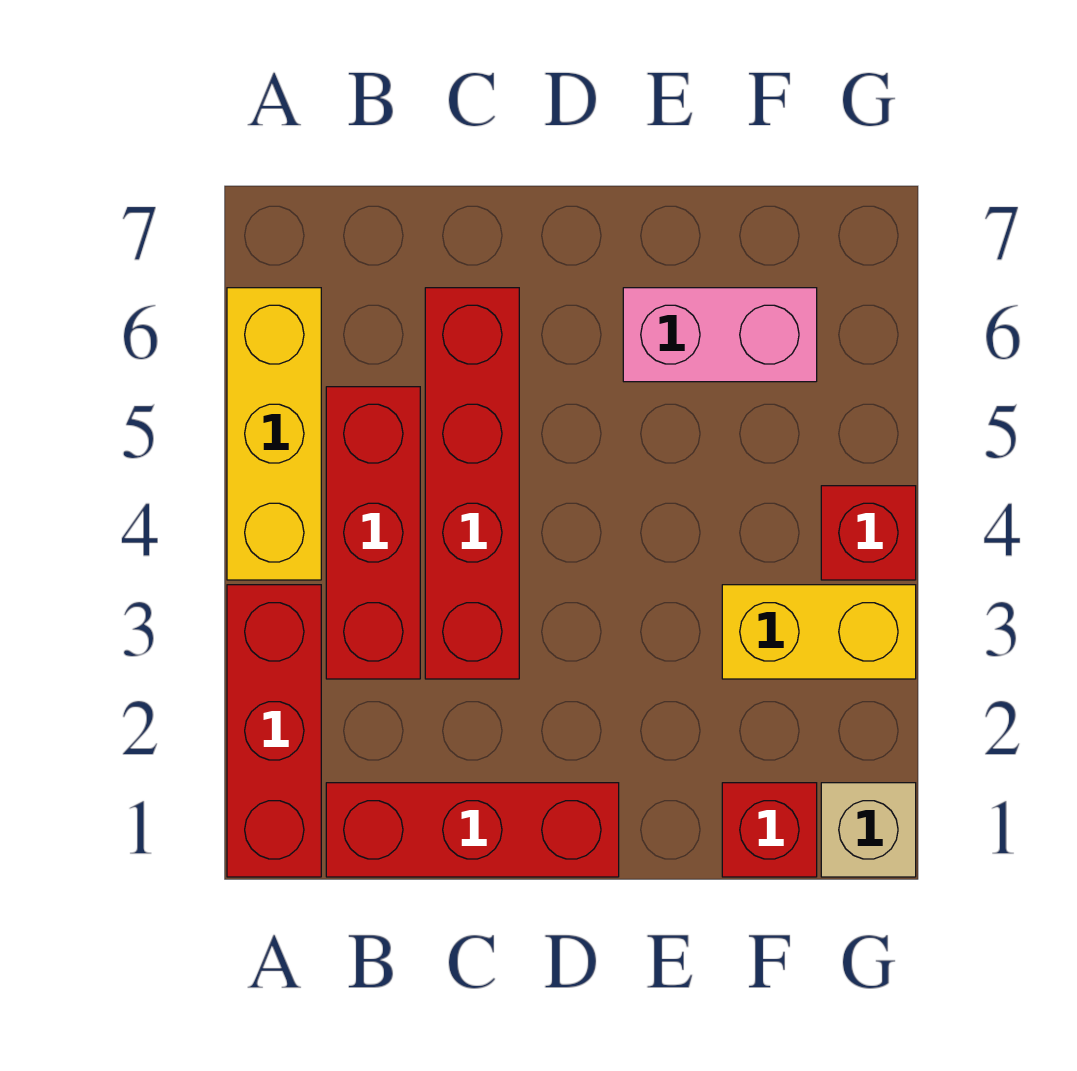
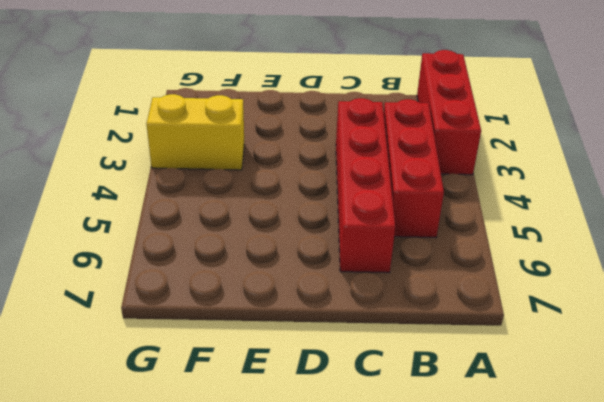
none -> yellow brick A4:A6 level 1
none -> red brick B1:D1 level 1

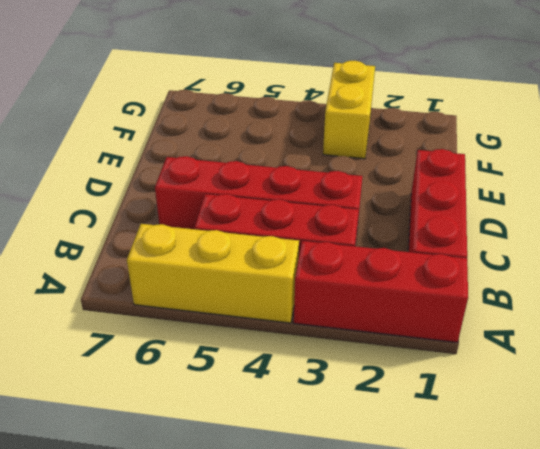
none -> pink brick E6:F6 level 1
none -> red brick F1 level 1

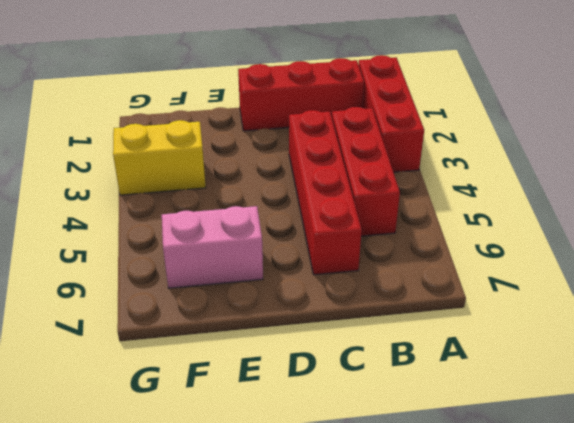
none -> yellow brick A4:A6 level 1
none -> red brick F1 level 1

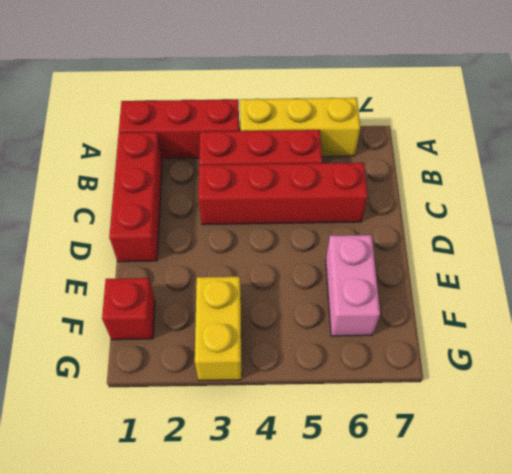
none -> tan brick G1 level 1
none -> red brick G4 level 1

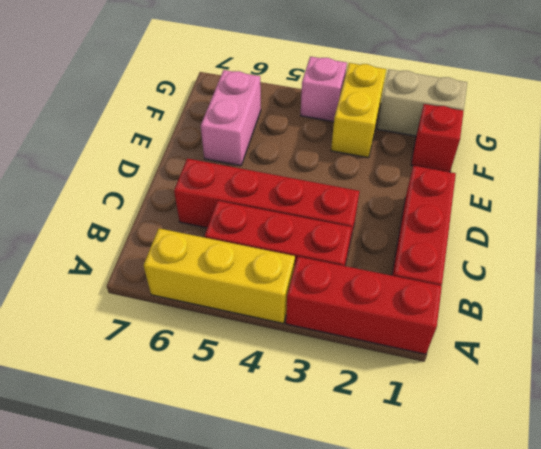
tan brick G1:G2 level 1 -> tan brick G1 level 1
pink brick G4 level 1 -> red brick G4 level 1

